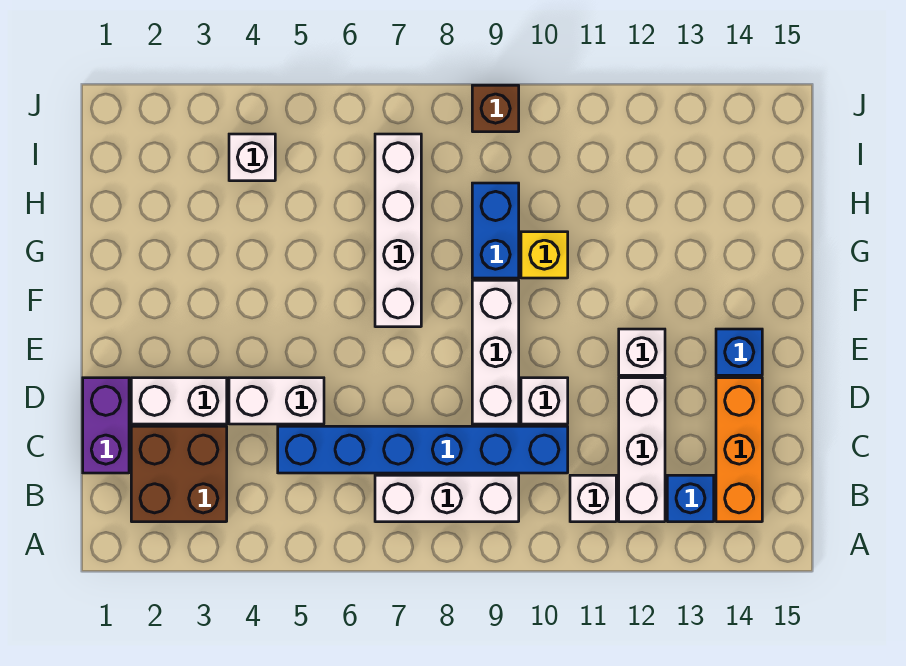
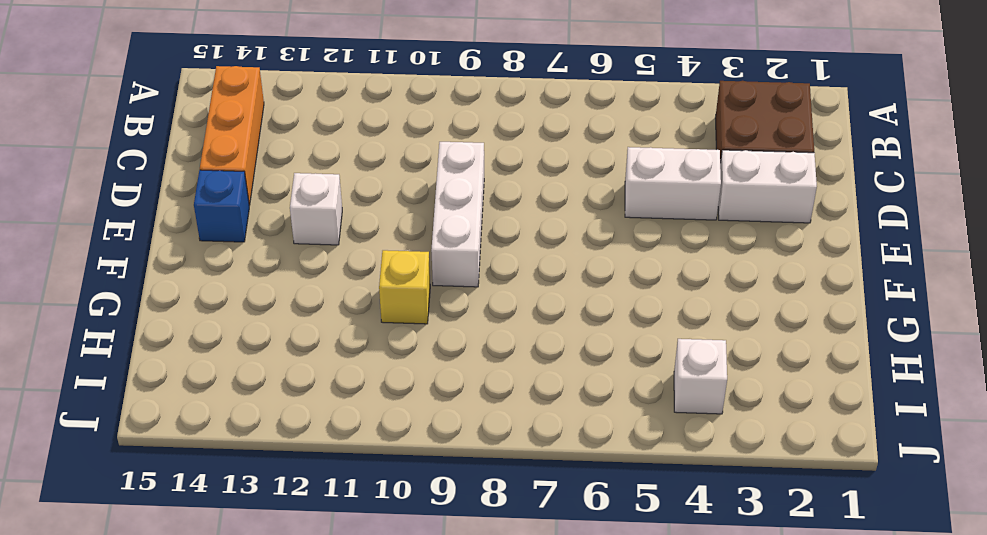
none -> white brick B7:B9 level 1
none -> white brick B11 level 1
none -> white brick B12:D12 level 1

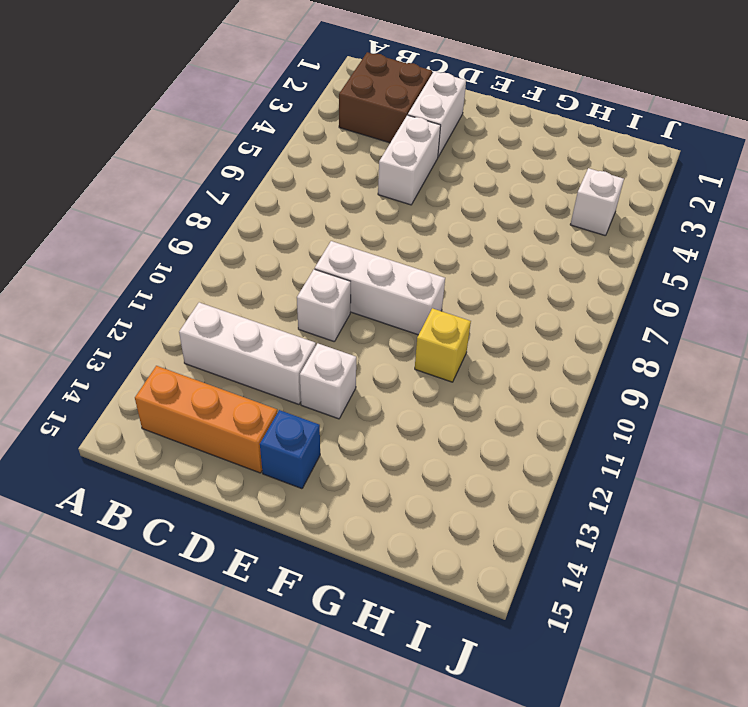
none -> white brick B7:B9 level 1
none -> white brick B11 level 1
none -> blue brick B13 level 1

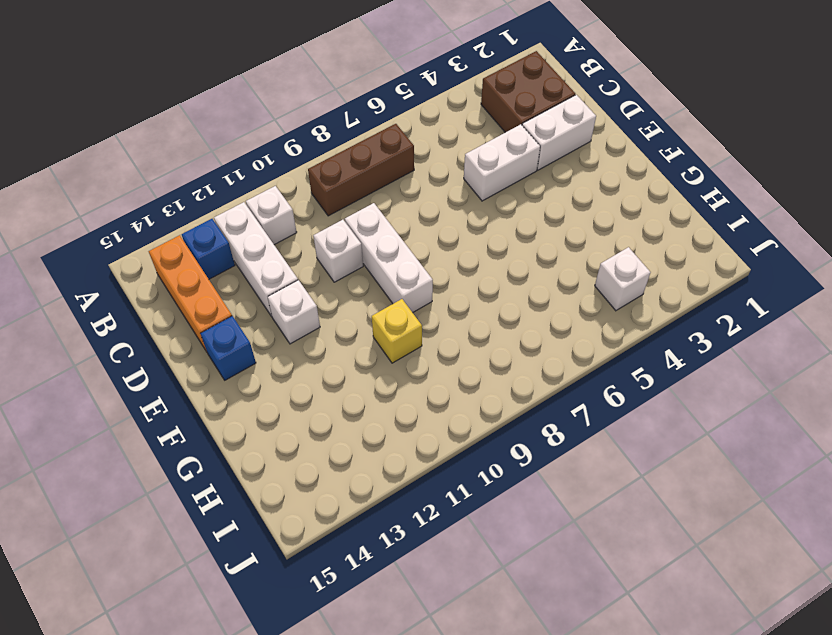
brown brick B7:B9 level 1 -> white brick B7:B9 level 1
none -> purple brick C1:D1 level 1
none -> blue brick C5:C10 level 1
none -> white brick F7:I7 level 1

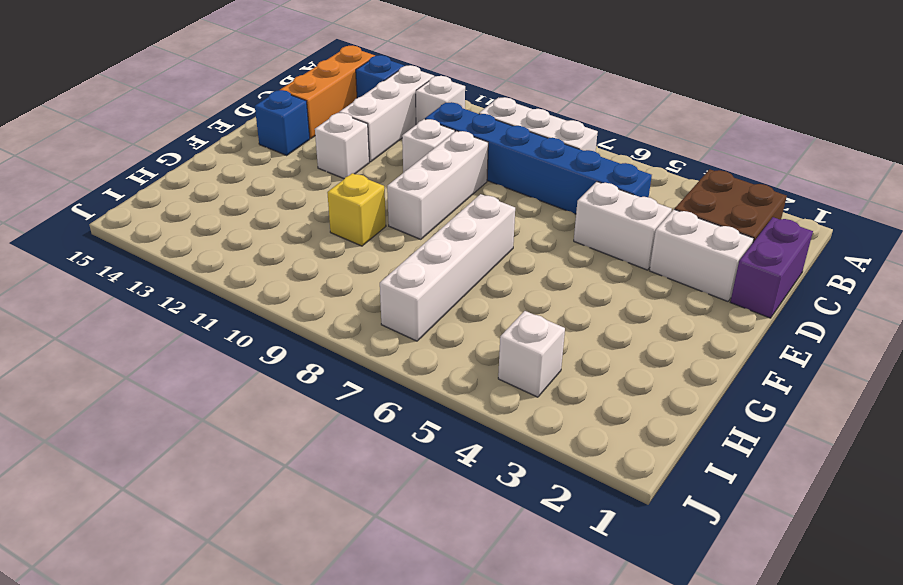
none -> blue brick G9:H9 level 1
none -> brown brick J9 level 1

